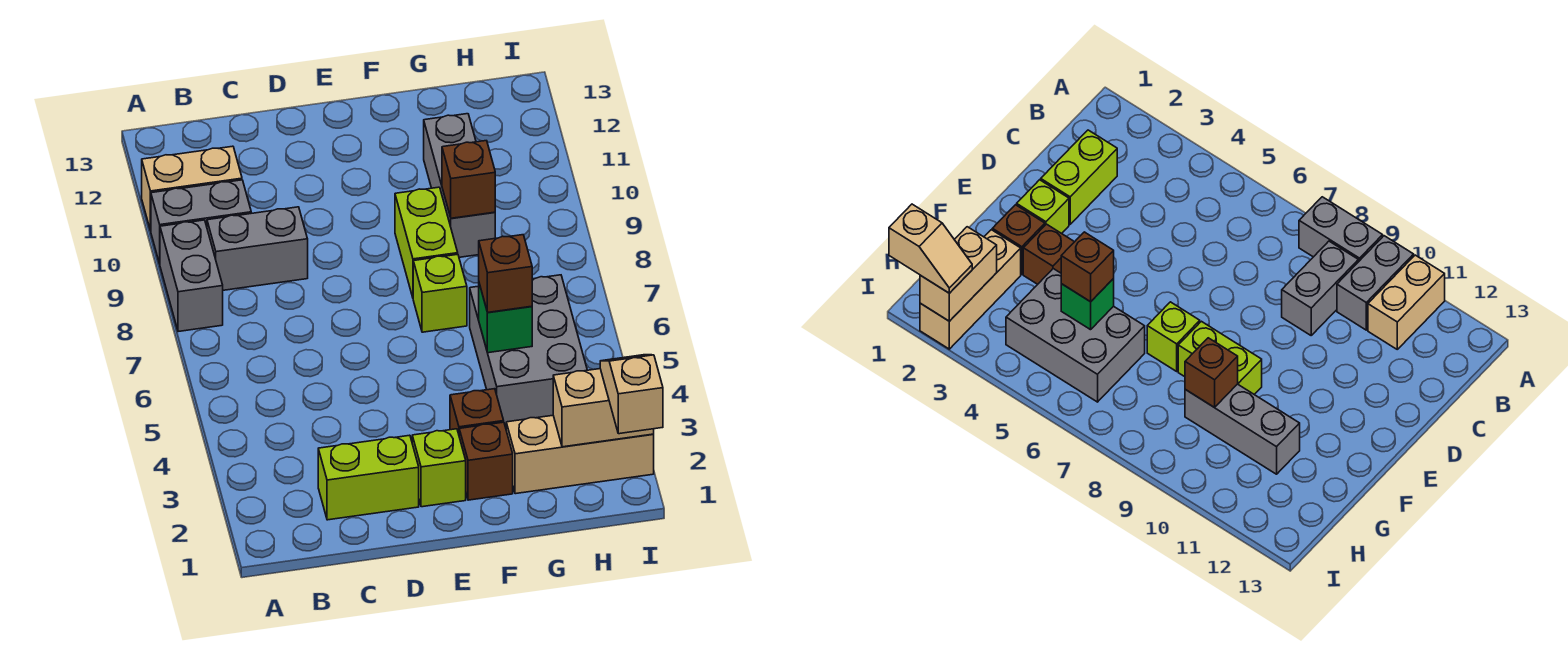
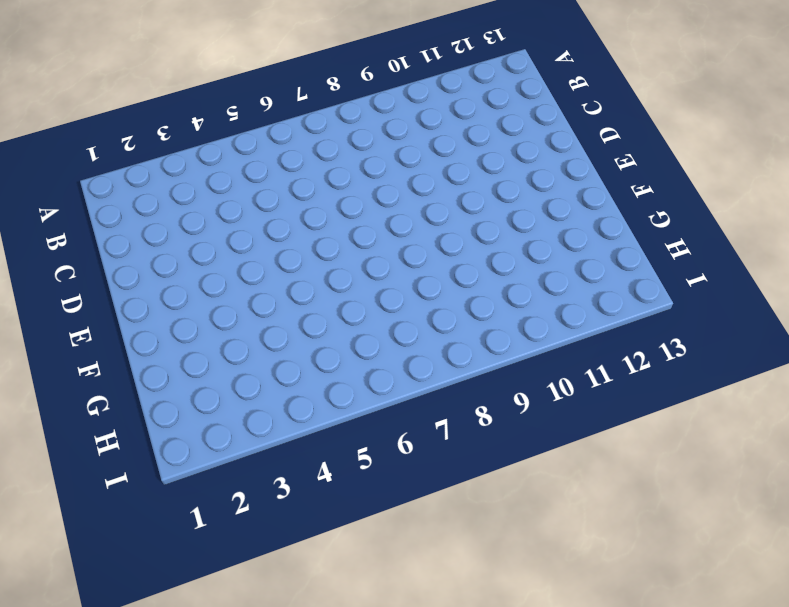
none -> grey brick A8:A9 level 1
none -> grey brick A10:B10 level 1
none -> tan brick A11:B11 level 1

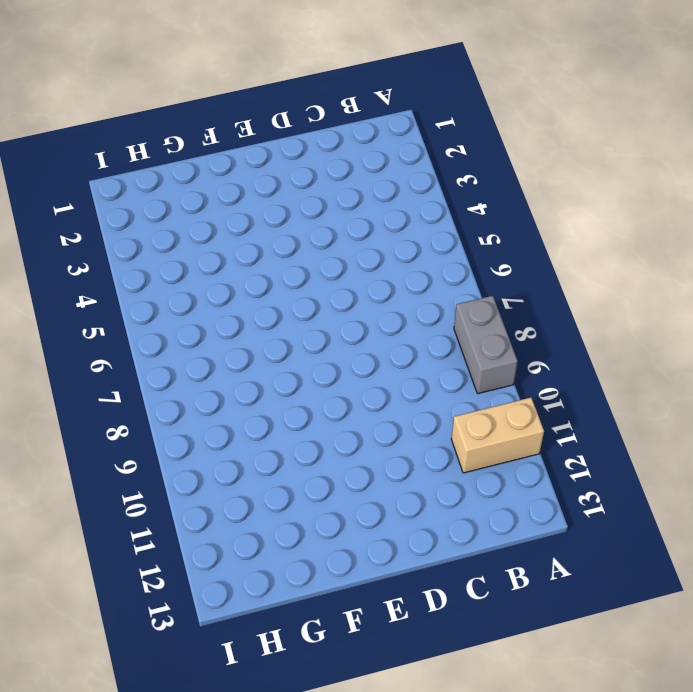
none -> grey brick A10:B10 level 1
none -> grey brick B9:C9 level 1
none -> lime brick C2:D2 level 1

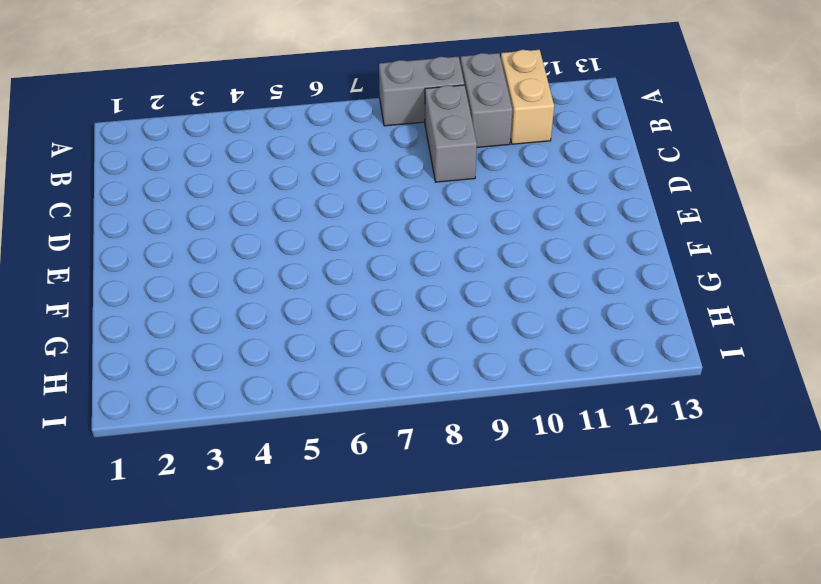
none -> lime brick C2:D2 level 1
none -> lime brick E2 level 1
none -> brown brick F2 level 1

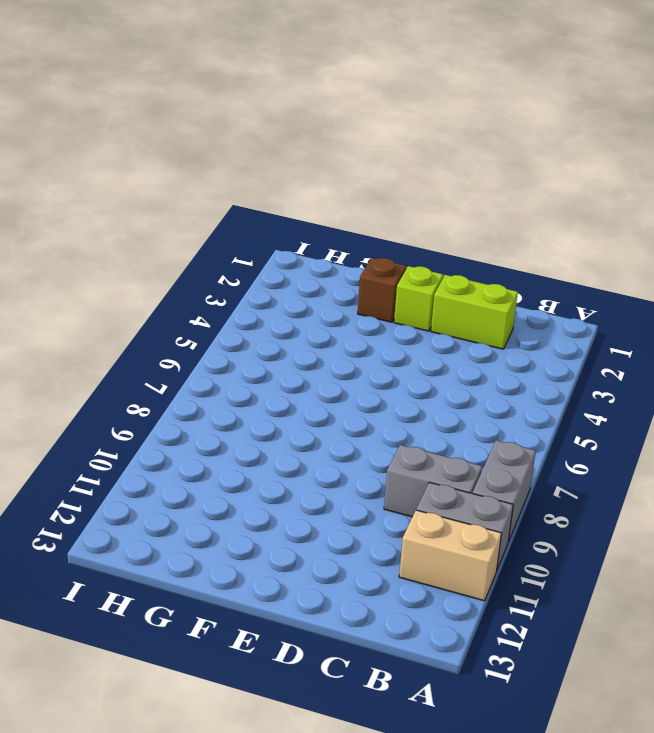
none -> brown brick F3 level 1
none -> lime brick F7 level 1
none -> lime brick F8:F9 level 1

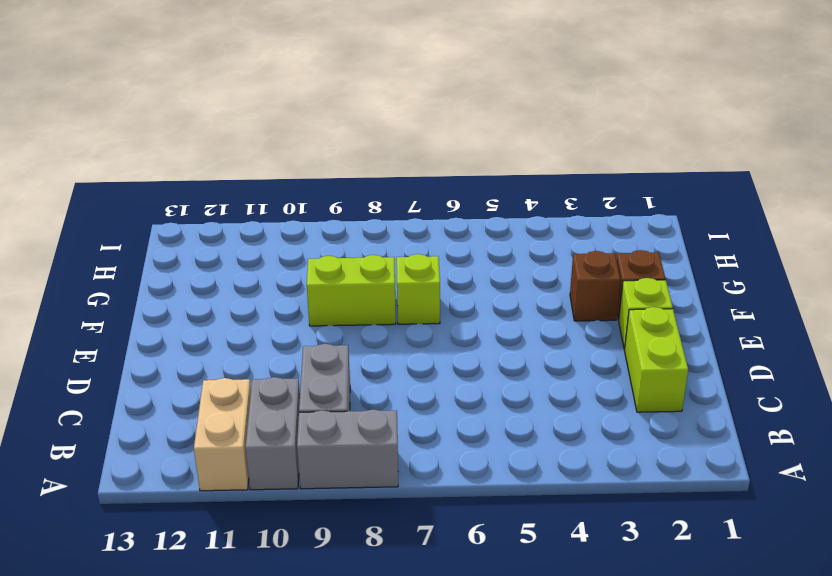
none -> tan brick G2:I2 level 1
none -> grey brick G4:H6 level 1
none -> grey brick G9:G11 level 1

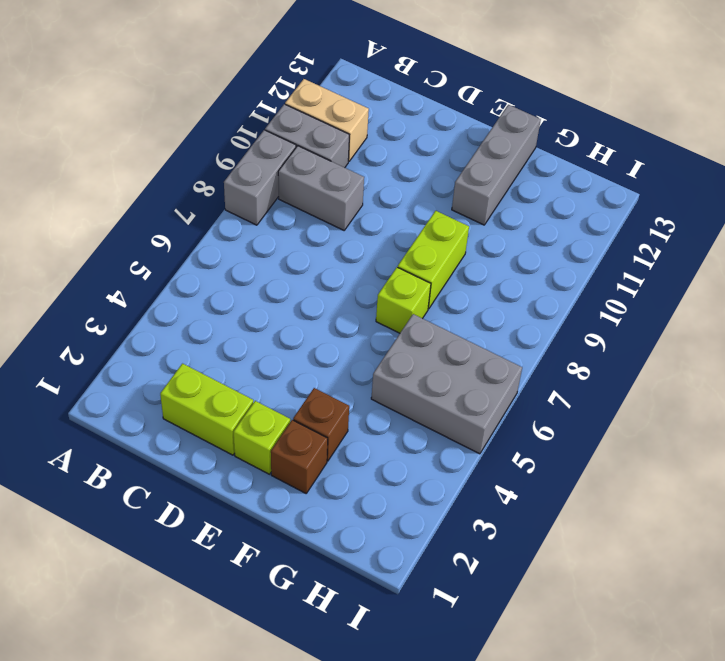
grey brick F11:F13 level 1 -> grey brick G9:G11 level 1
grey brick G5:I6 level 1 -> grey brick G4:H6 level 1
none -> tan brick G2:I2 level 1
none -> green brick G5 level 2
none -> brown brick G9 level 2

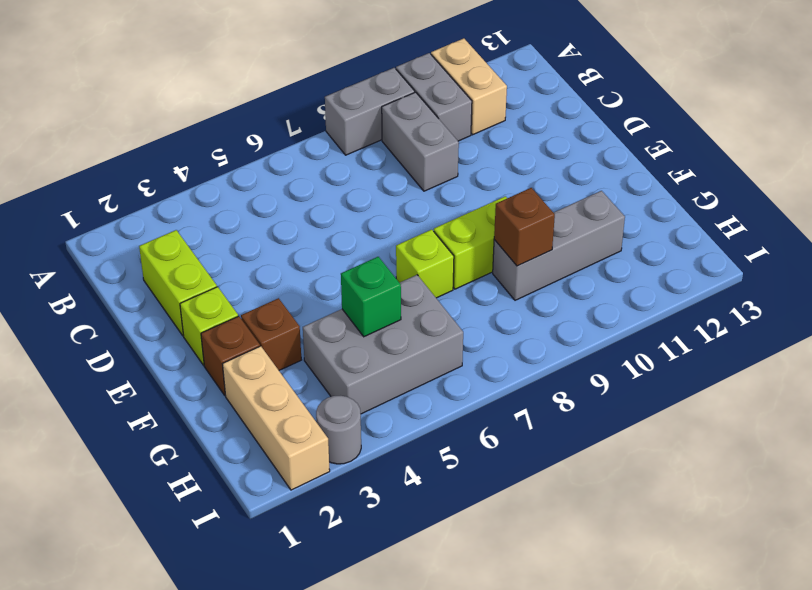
grey round brick I3 level 1 -> none
none -> tan brick H2:I2 level 2
none -> brown brick G5 level 3
none -> tan slope I1:I2 level 3 top 1

